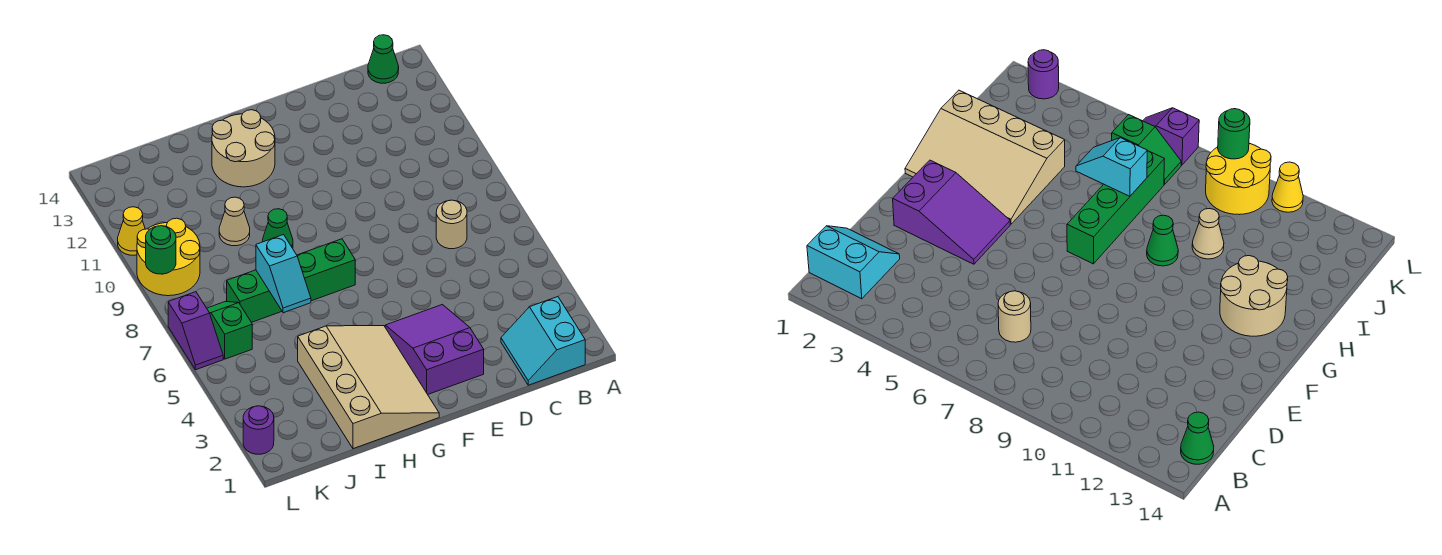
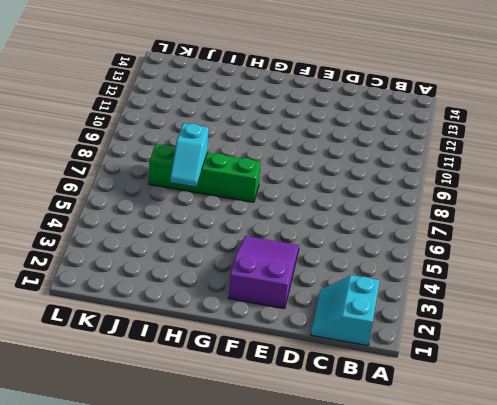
none -> green cone B14 level 1
none -> tan round brick C7 level 1
none -> tan slope G1:I4 level 1 top I

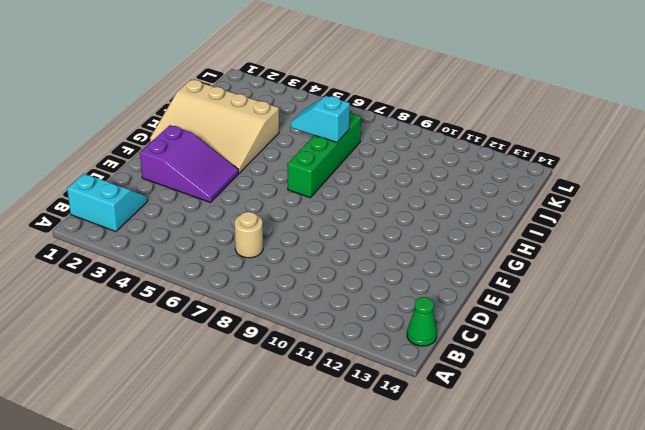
none -> tan round brick G12:H13 level 1
none -> green cone H9 level 1
none -> tan cone I10 level 1

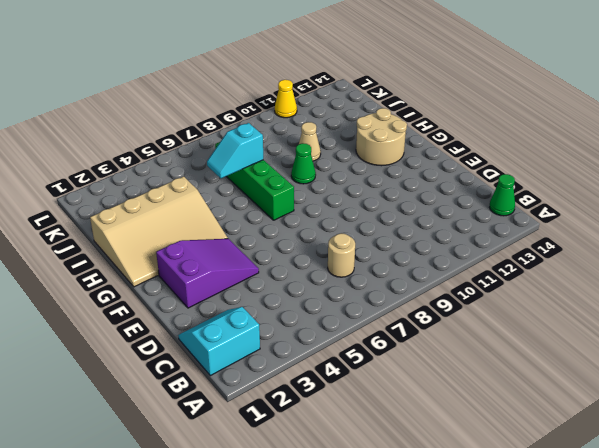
none -> green slope K6:K7 level 1 top 6
none -> yellow round brick K9:L10 level 1
none -> purple round brick L2 level 1

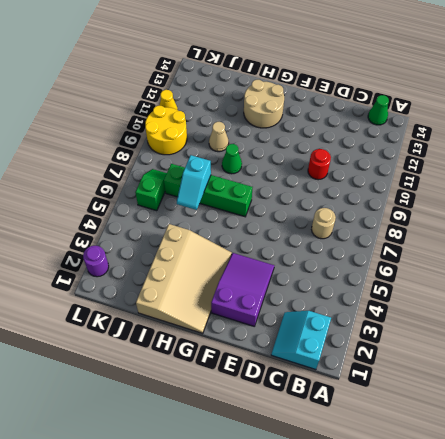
red round brick D10 level 1 -> none
none -> purple slope L6:L7 level 1 top 7
none -> green round brick L9 level 2

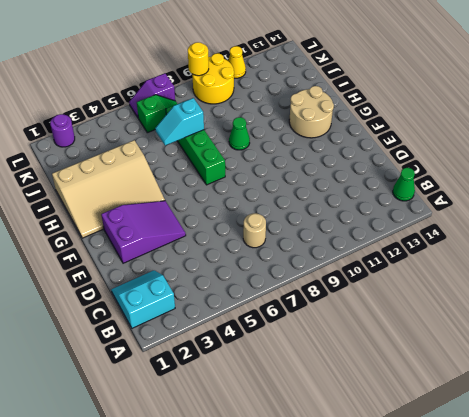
yellow round brick L9 level 2 -> green round brick L9 level 2
none -> tan cone I10 level 1

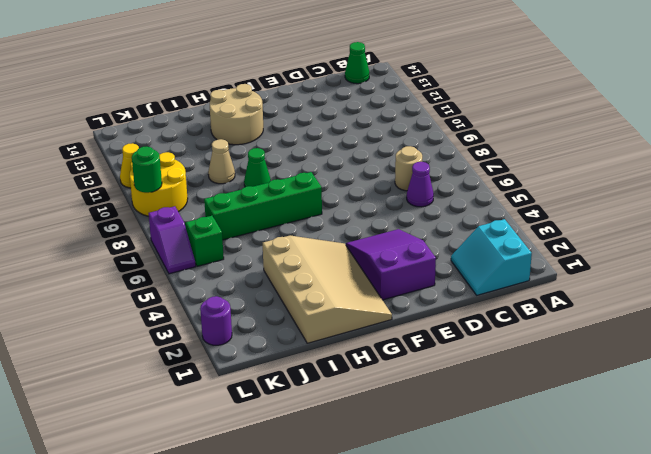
purple cone C6 level 1 -> none
none -> cyan slope I6:I7 level 2 top 7

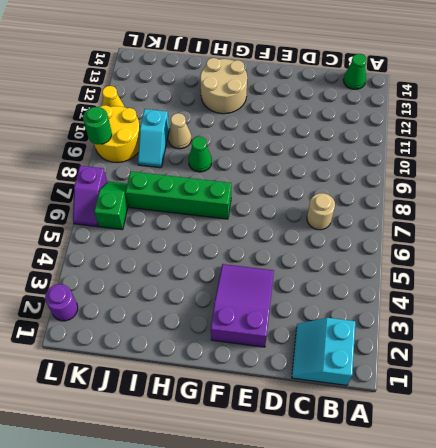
cyan slope J9:J10 level 1 top 10 -> cyan slope I6:I7 level 2 top 7
none -> tan slope G1:I4 level 1 top I

